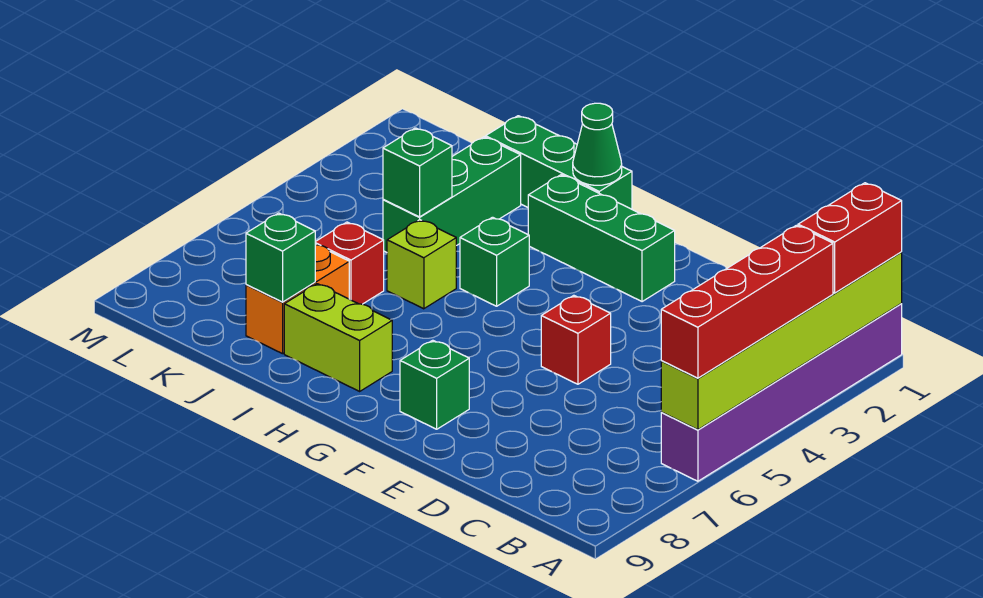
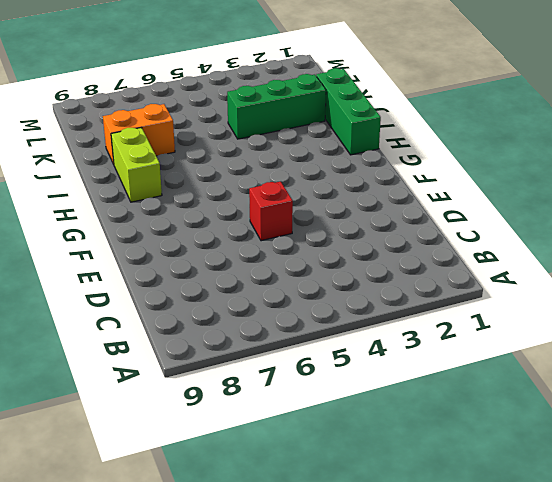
none -> purple brick A1:A6 level 1
none -> green brick F2:H2 level 1
none -> green brick F8 level 1

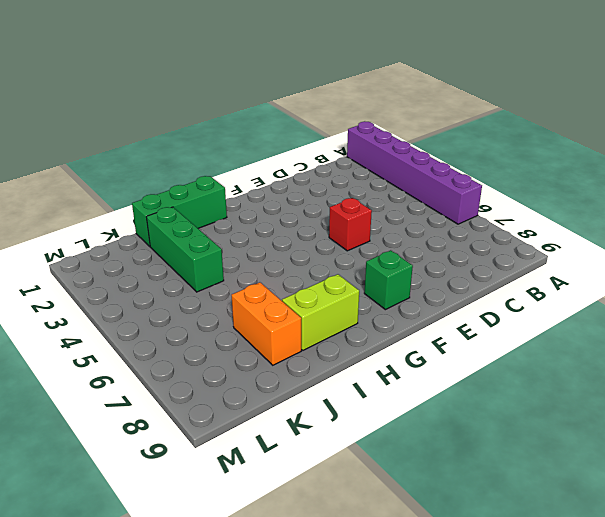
none -> green brick F2:H2 level 1
none -> green brick H4 level 1
none -> lime brick I5 level 1

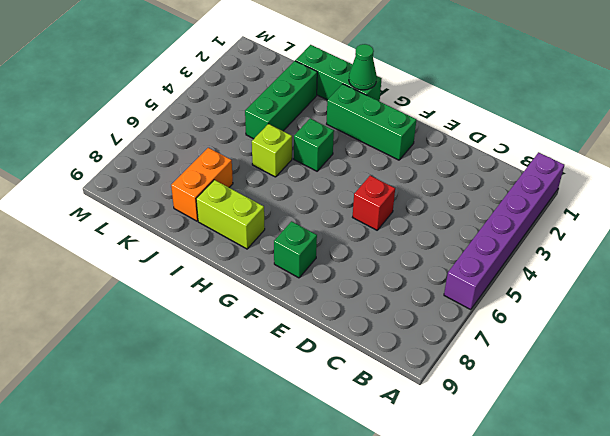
none -> red brick J6 level 1
none -> lime brick A1:A6 level 2
none -> green brick J4 level 2

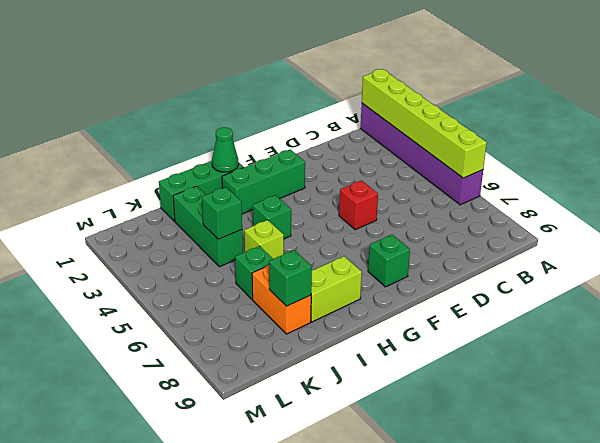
green brick J6 level 1 -> red brick J6 level 1
none -> red brick A1:A2 level 3
none -> red brick A3:A6 level 3

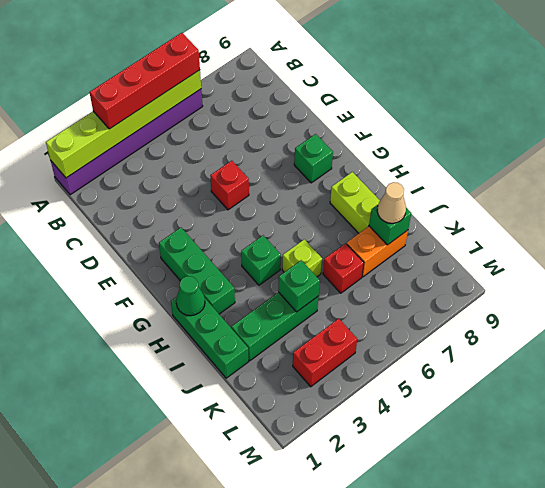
tan cone J8 level 3 -> none
red brick L3:L4 level 1 -> red brick A1:A2 level 3

